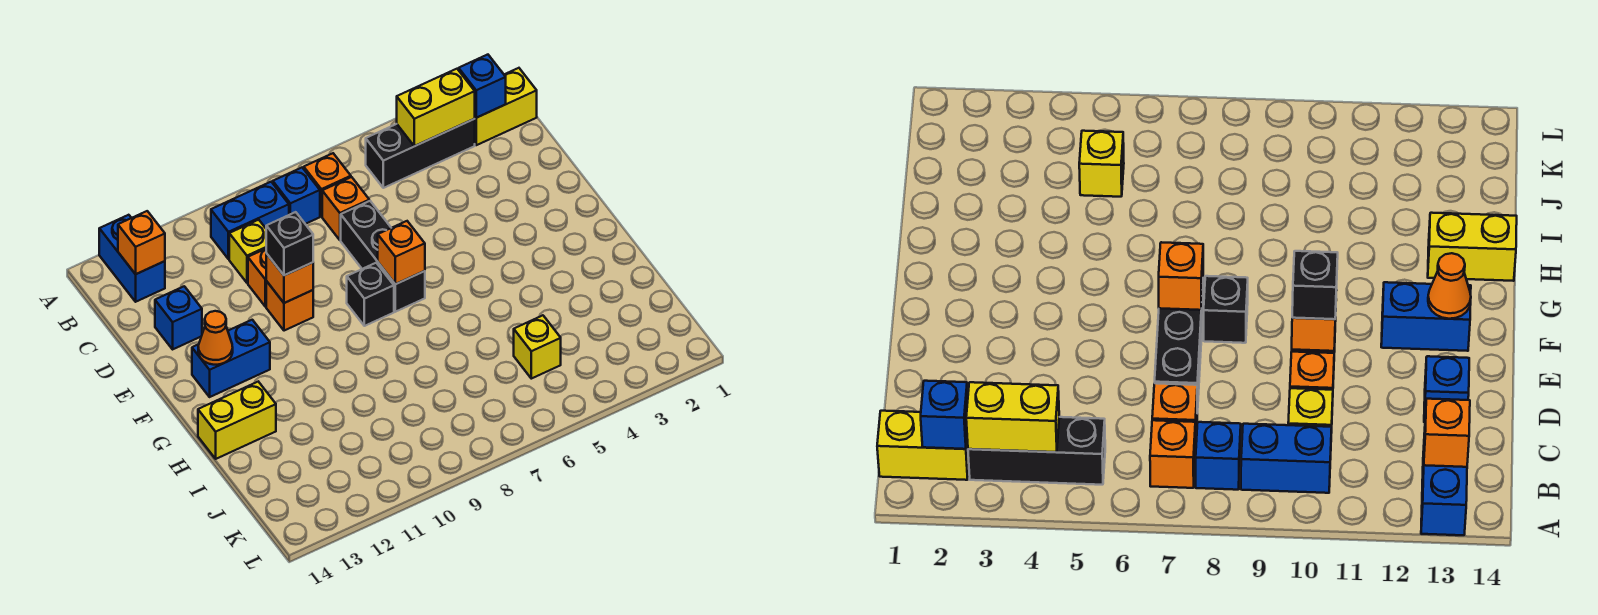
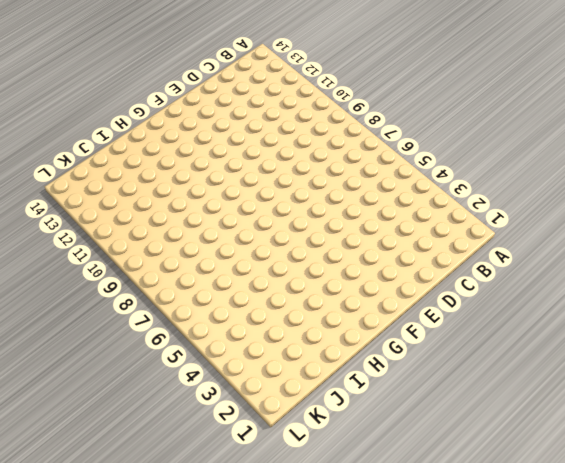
none -> blue brick A13:B13 level 1
none -> yellow brick B1:B2 level 1
none -> black brick B3:B5 level 1

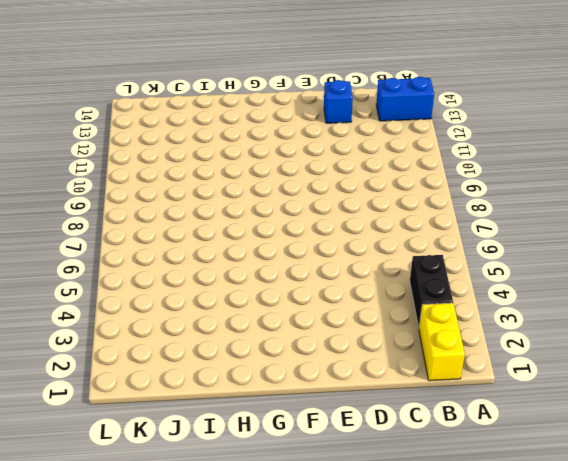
black brick B3:B4 level 1 -> black brick B3:B5 level 1
none -> orange brick B7 level 1
none -> blue brick B8 level 1
none -> blue brick B9:B10 level 1

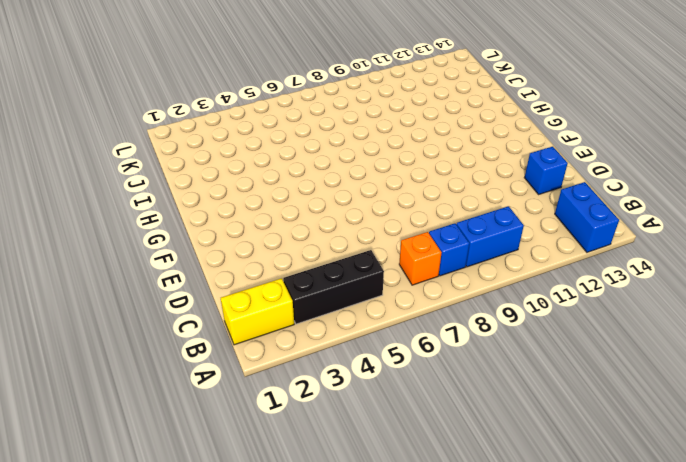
none -> orange brick C7 level 1
none -> yellow brick C10 level 1
none -> black brick D7:F7 level 1

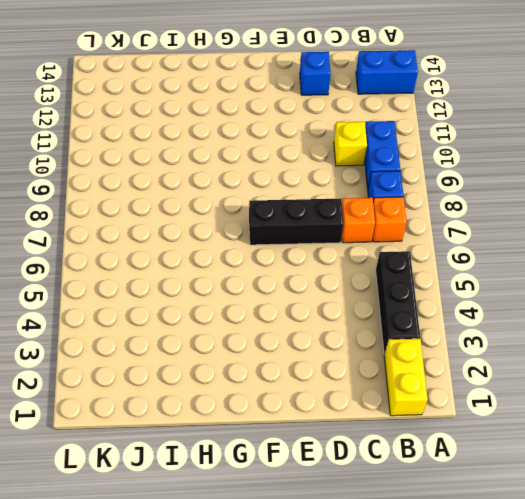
none -> orange brick D10 level 1
none -> orange brick E10 level 1
none -> black brick F8 level 1

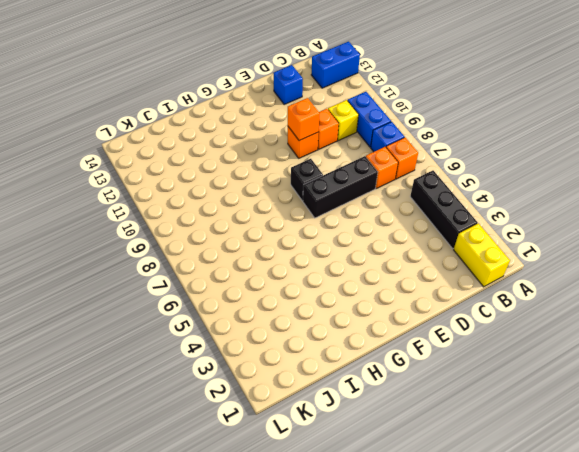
none -> blue brick F12:F13 level 1
none -> yellow brick H13:H14 level 1
none -> yellow brick J5 level 1

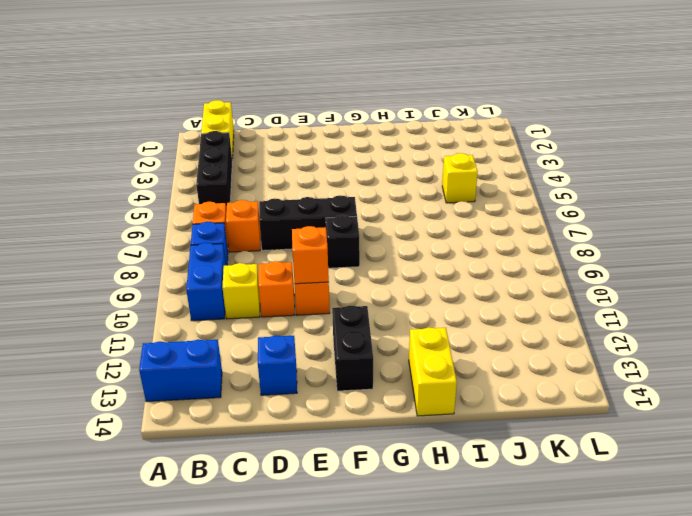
black brick F12:F13 level 1 -> blue brick F12:F13 level 1
none -> blue brick B2 level 2
none -> yellow brick B3:B4 level 2
none -> orange brick B13 level 2

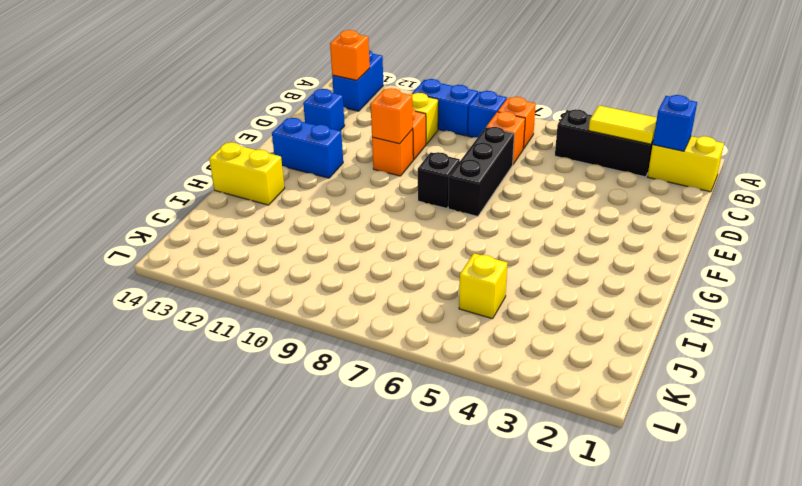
yellow tile B3:B4 level 2 -> yellow brick B3:B4 level 2
none -> orange brick F7 level 2
none -> orange cone F13 level 2
none -> black brick E10 level 3

